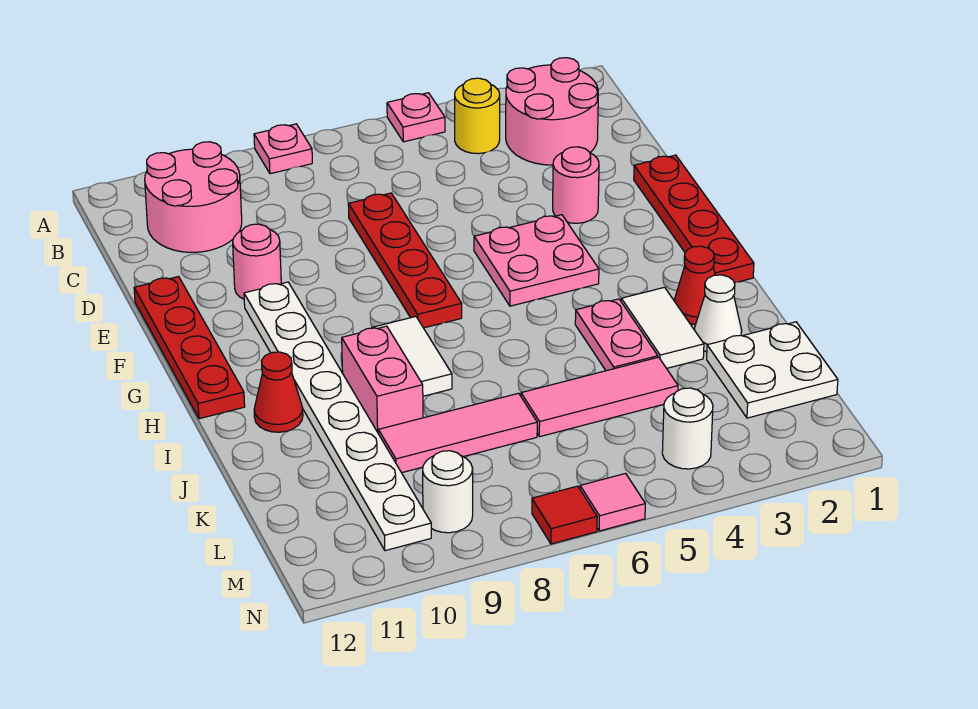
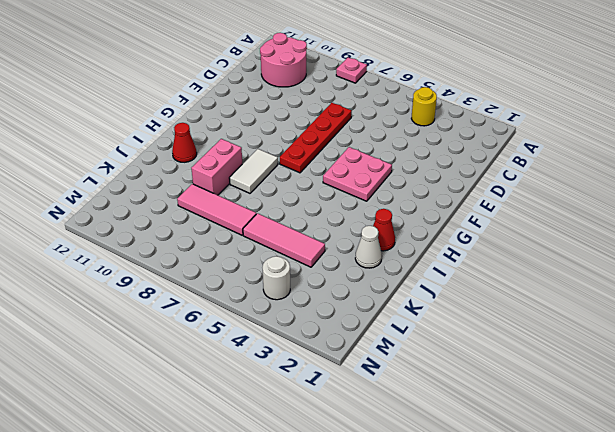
none -> pink plate A5 level 1
none -> pink round brick B2:C3 level 1
none -> red plate E1:H1 level 1

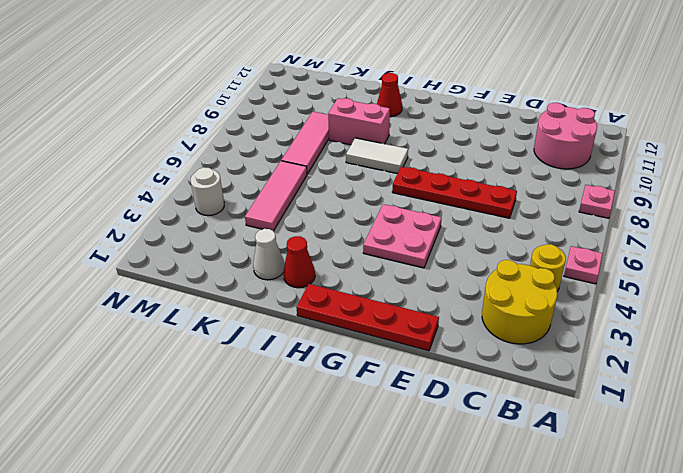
yellow round brick B2:C3 level 1 -> pink round brick B2:C3 level 1
none -> pink round brick E3 level 1
none -> pink round brick E10 level 1
none -> red plate E12:H12 level 1

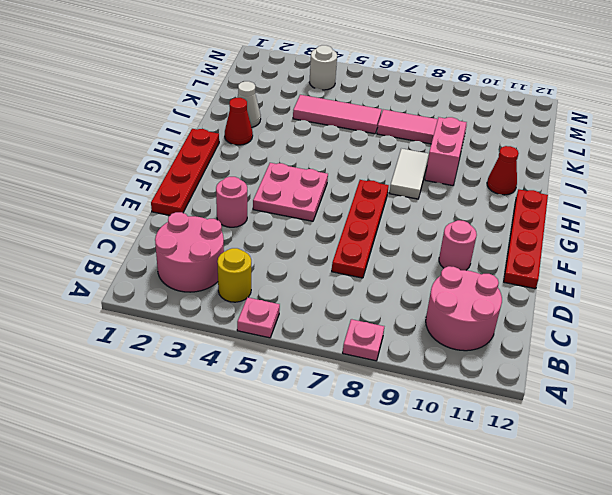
none -> white plate F10:M10 level 1
none -> white tile I3:J3 level 1
none -> pink plate I4:J4 level 1

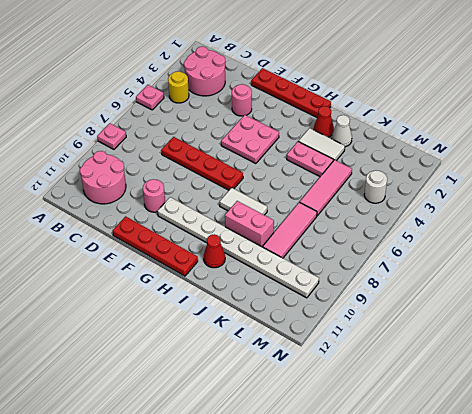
none -> white plate K1:L2 level 1
none -> white round brick M9 level 1
none -> pink tile N6 level 1

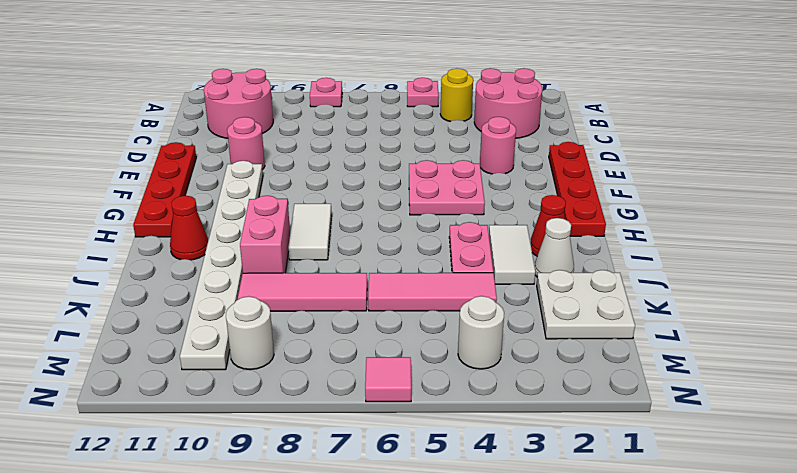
none -> red plate D7:G7 level 1
none -> red tile N7 level 1

